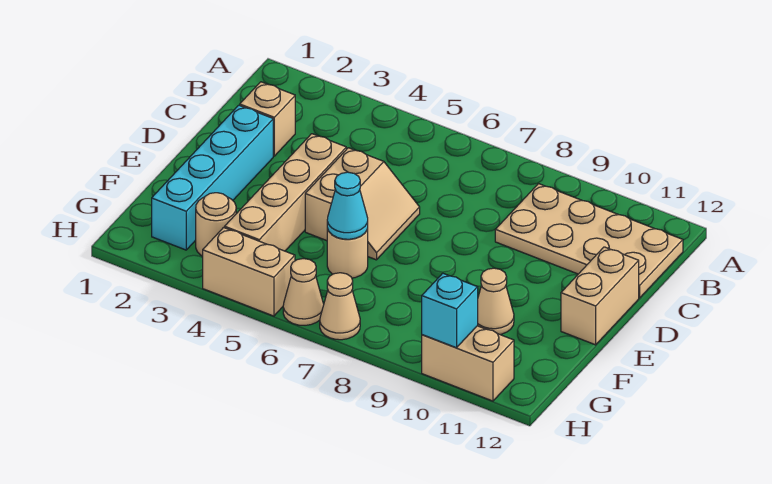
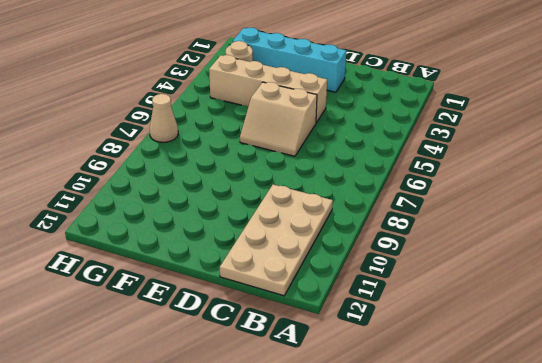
none -> tan brick C2 level 1
none -> tan brick D12:E12 level 1
none -> tan round brick F6 level 1

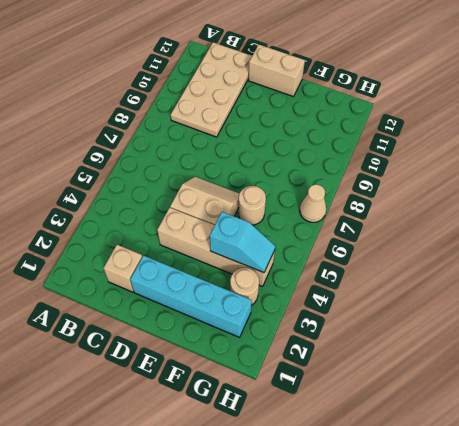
cyan slope F4:G4 level 2 top F -> none
none -> tan cone F10 level 1
none -> tan brick H4:H5 level 1
none -> tan cone H6 level 1

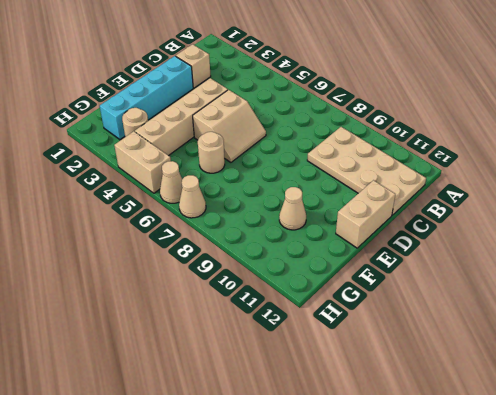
none -> tan brick H10:H11 level 1
none -> cyan cone F6 level 2
none -> cyan brick H10 level 2

